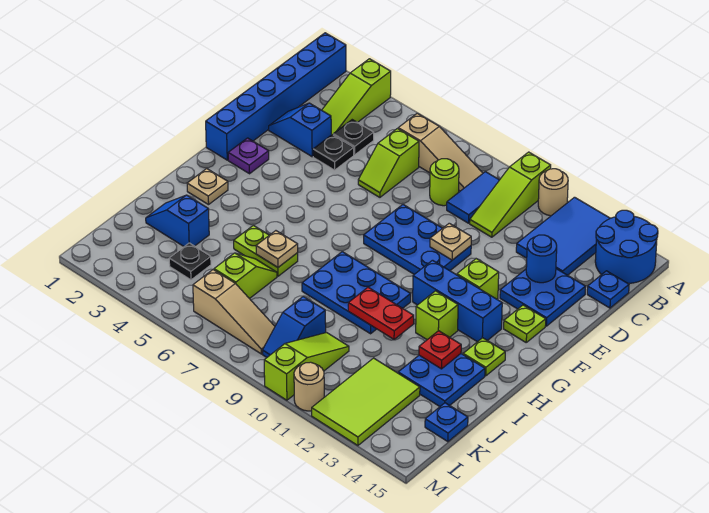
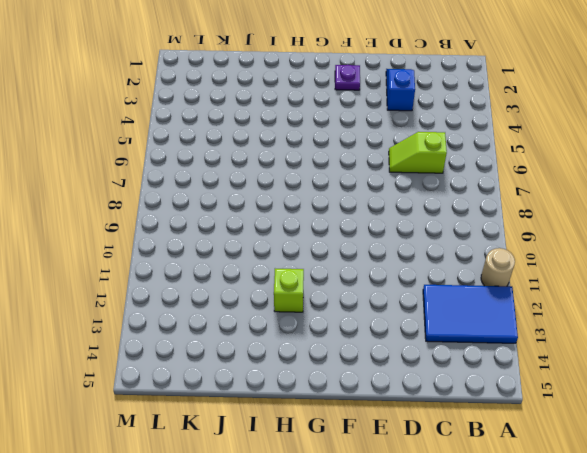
none -> blue brick A1:F1 level 1
none -> lime slope A3:C3 level 1 top A
none -> lime slope A10:C10 level 1 top A
none -> blue round brick A14:B15 level 1

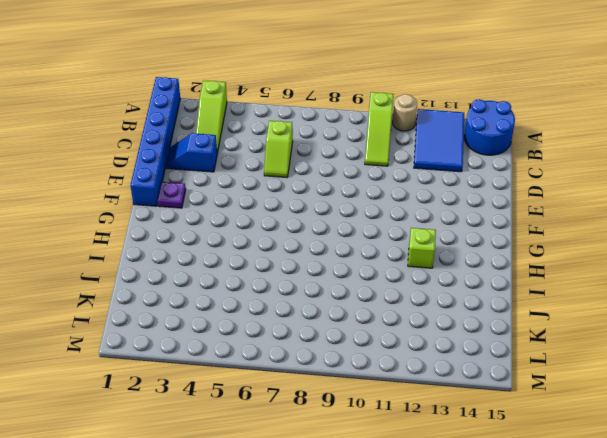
none -> tan slope B6:B8 level 1 top 6
none -> blue tile B9:C9 level 1
none -> black plate C4 level 1
none -> lime round brick C8 level 1

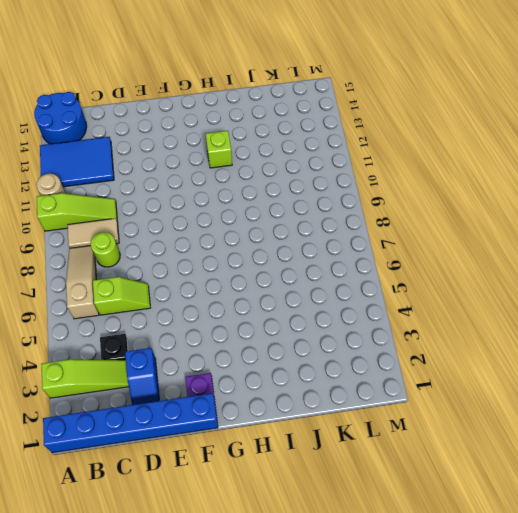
tan tile B9:C9 level 1 -> blue tile B9:C9 level 1
none -> blue plate C15 level 1
none -> black plate D4 level 1
none -> blue plate D13:E14 level 1
none -> blue plate E8:F10 level 1

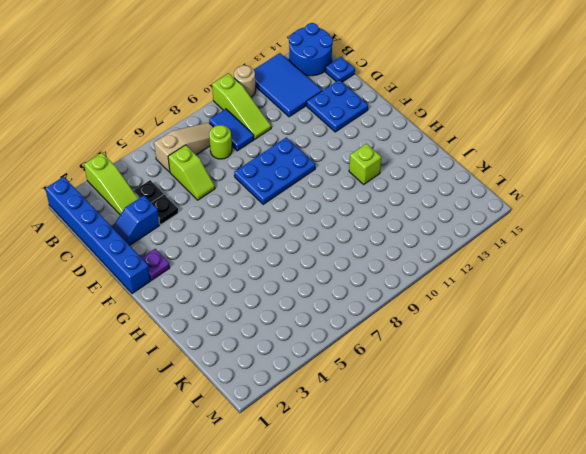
none -> lime brick F12 level 1
none -> lime plate F14 level 1
none -> blue brick G11:G13 level 1
none -> tan plate H2 level 1

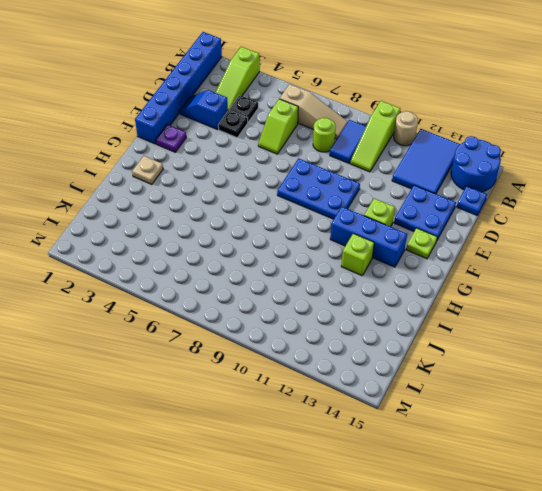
none -> blue plate H8:I10 level 1
none -> lime plate H14 level 1
none -> lime plate I5:I6 level 1
none -> blue plate I13:J14 level 1

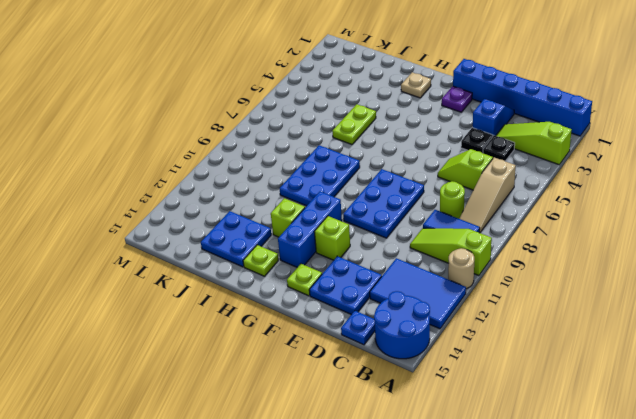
none -> blue slope J2:J3 level 1 top 3
none -> lime slope J6:K6 level 1 top K
none -> black plate K4 level 1
none -> blue slope K9:L9 level 1 top K

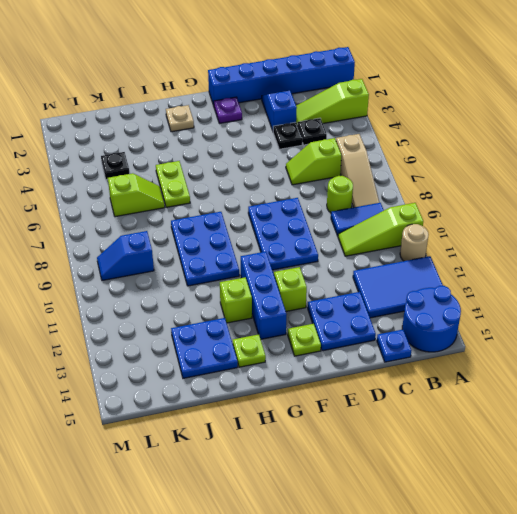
none -> blue slope J2:J3 level 1 top 3
none -> lime slope K10:M10 level 1 top M
none -> lime tile K12:M13 level 1
none -> blue plate K15 level 1

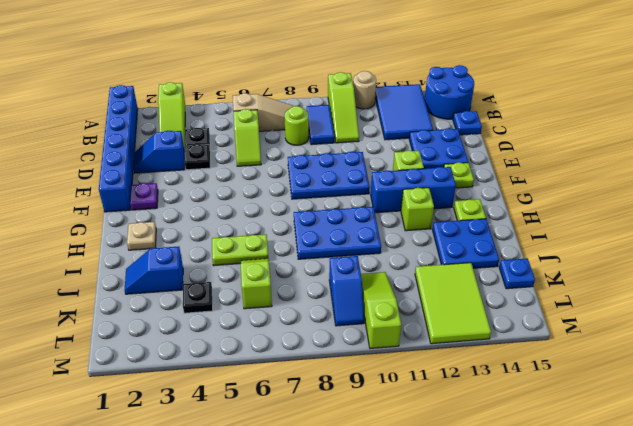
none -> tan slope L6:L8 level 1 top 6
none -> tan round brick M11 level 1
none -> blue round brick D13 level 2
none -> tan plate E10 level 2

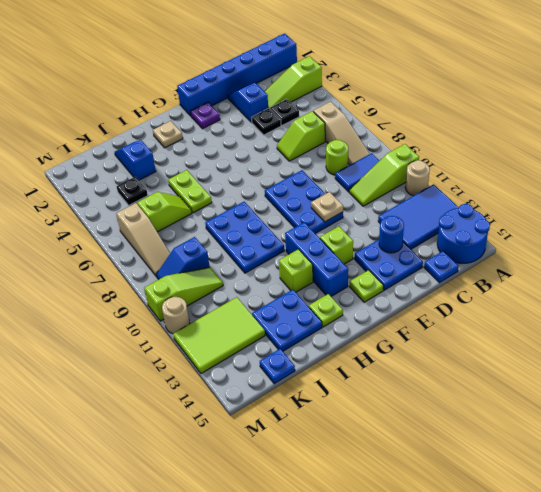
none -> tan plate I6 level 2
none -> red plate I10:I11 level 2
none -> red plate I13 level 2

